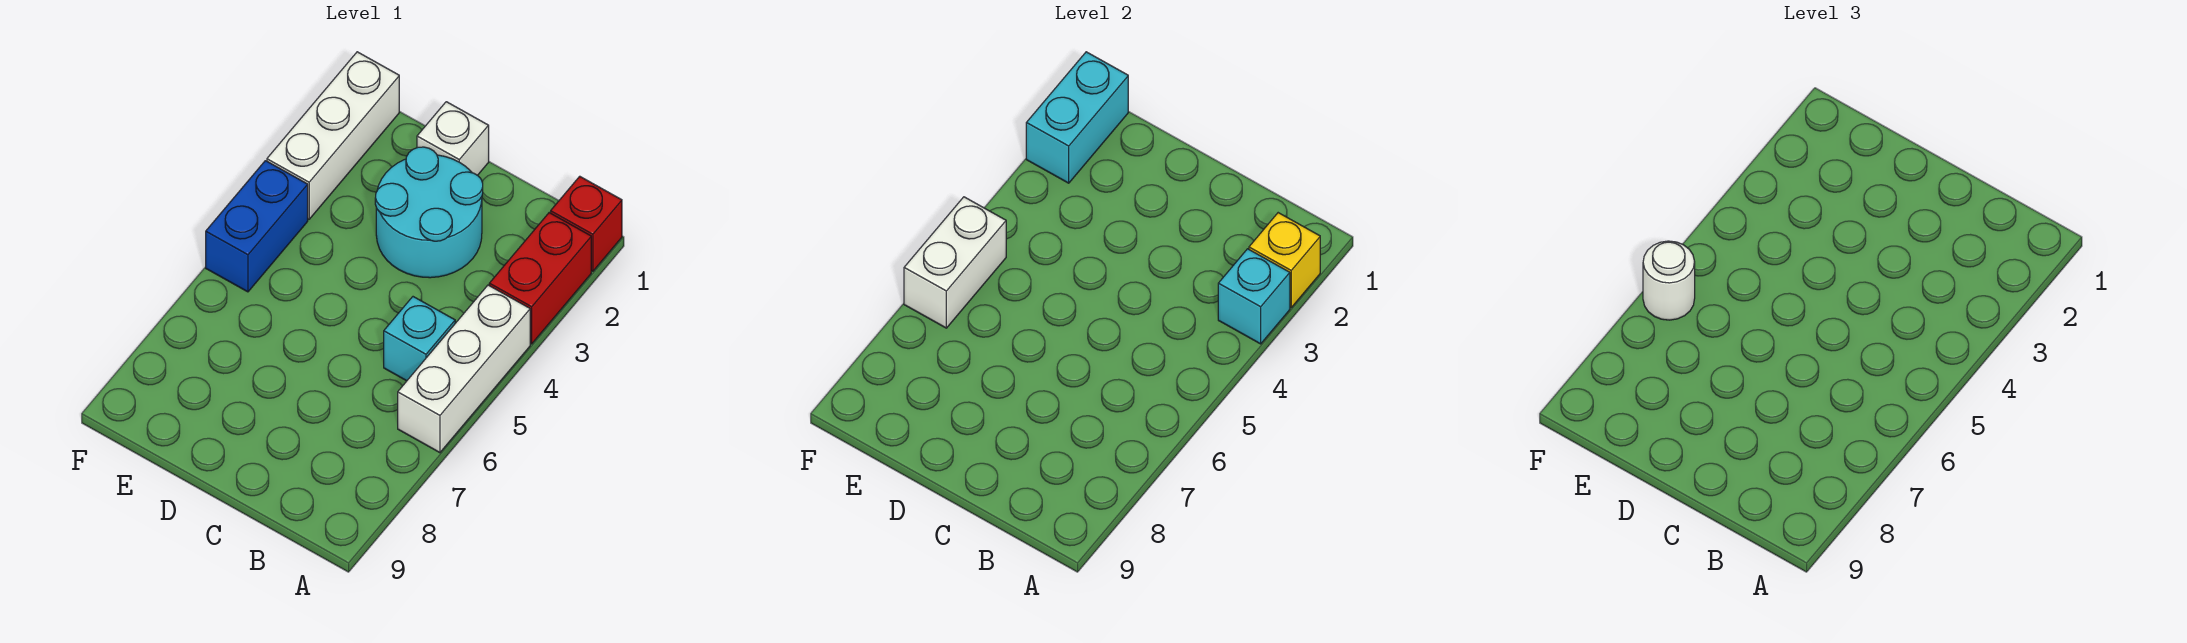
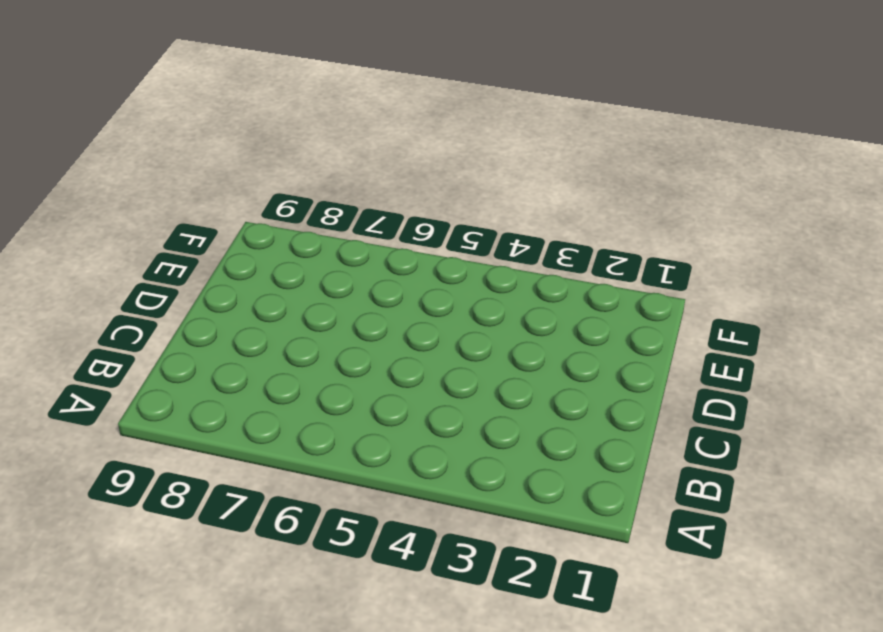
none -> red brick A1 level 1
none -> red brick A2:A3 level 1
none -> white brick A4:A6 level 1

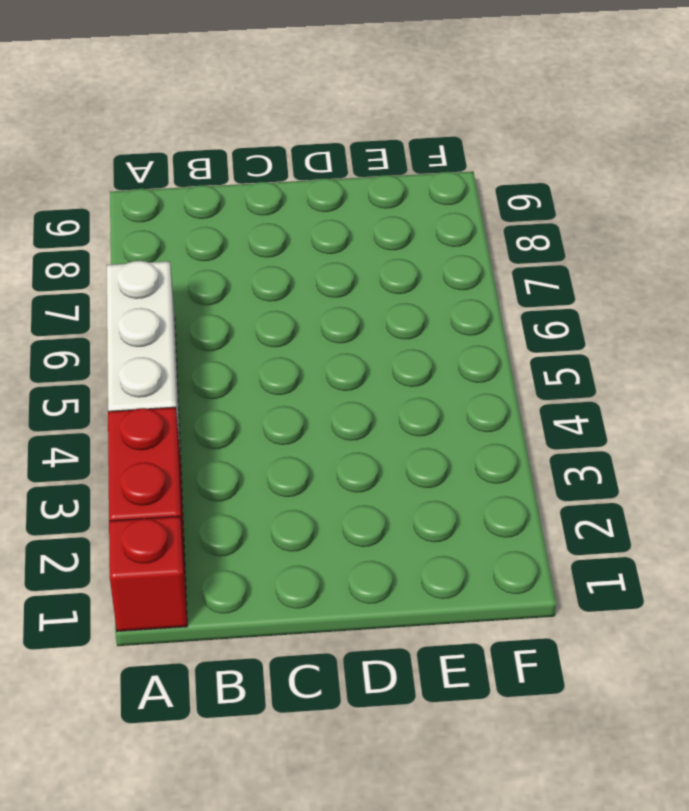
none -> cyan brick B5 level 1
none -> cyan round brick C2:D3 level 1
none -> white brick D1 level 1

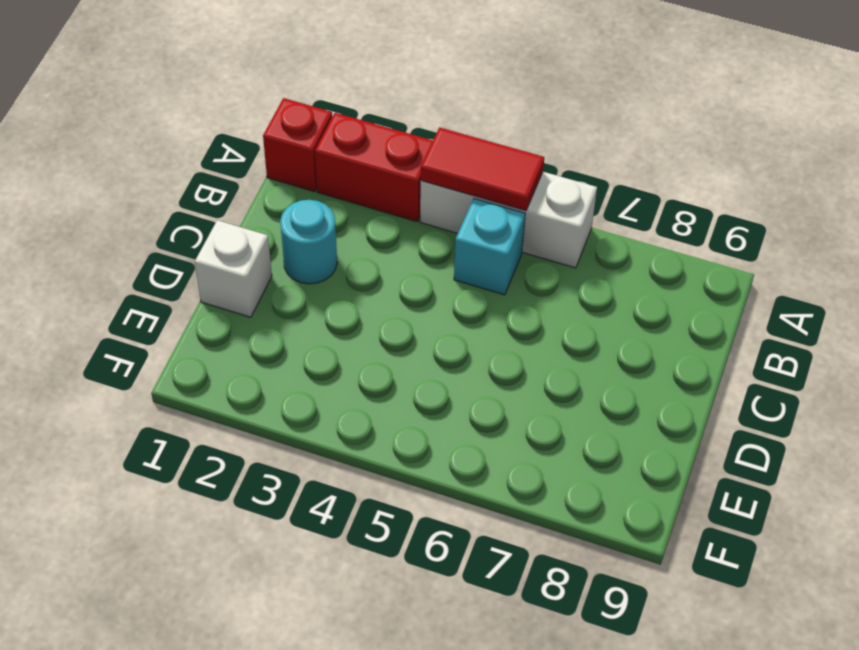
red tile A4:A5 level 2 -> none
cyan round brick C2 level 1 -> cyan round brick C2:D3 level 1
none -> white brick F1:F3 level 1
none -> blue brick F4:F5 level 1
none -> yellow brick A2 level 2

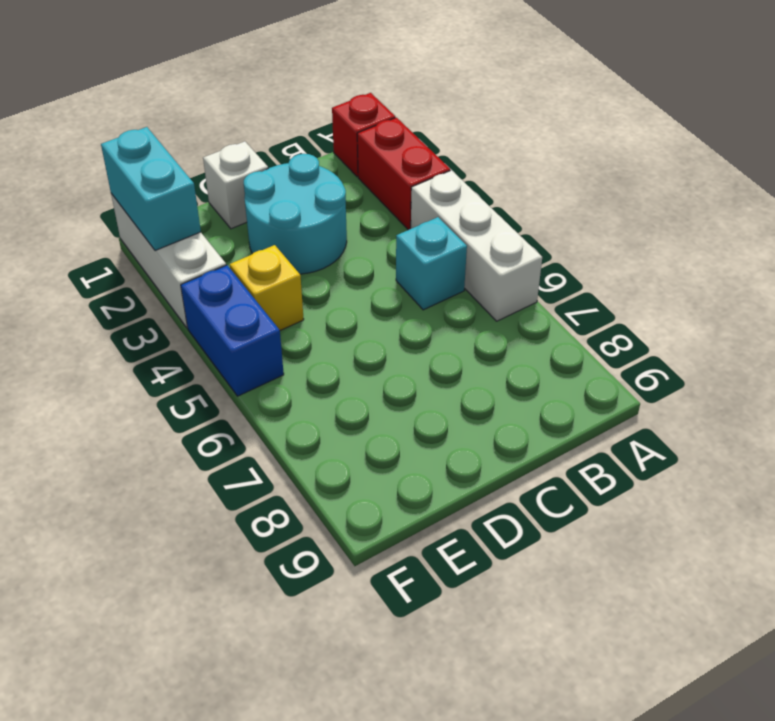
yellow brick E4 level 1 -> yellow brick A2 level 2
none -> cyan brick A3 level 2
none -> white brick F5:F6 level 2
none -> white round brick F6 level 3

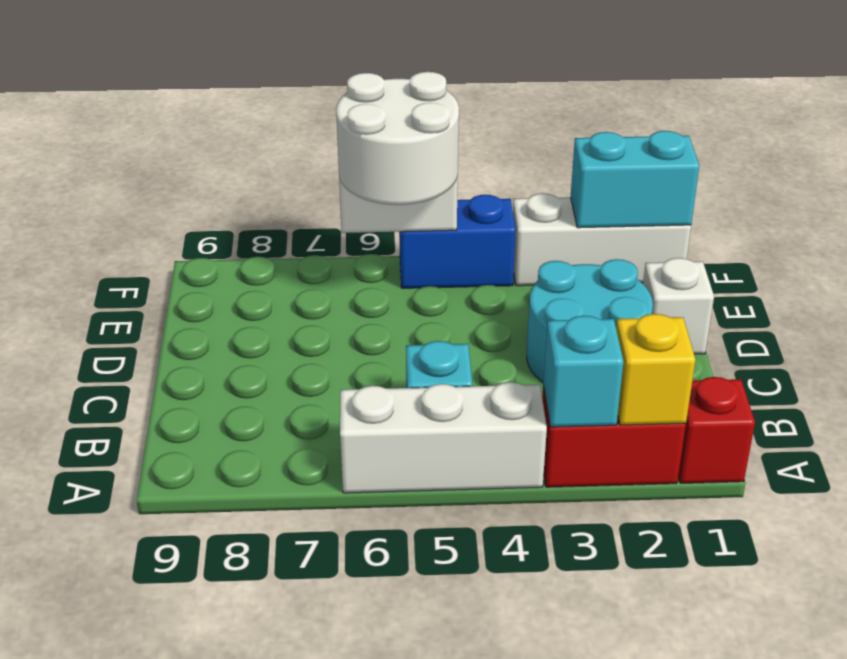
white round brick E5:F6 level 3 -> white round brick F6 level 3

